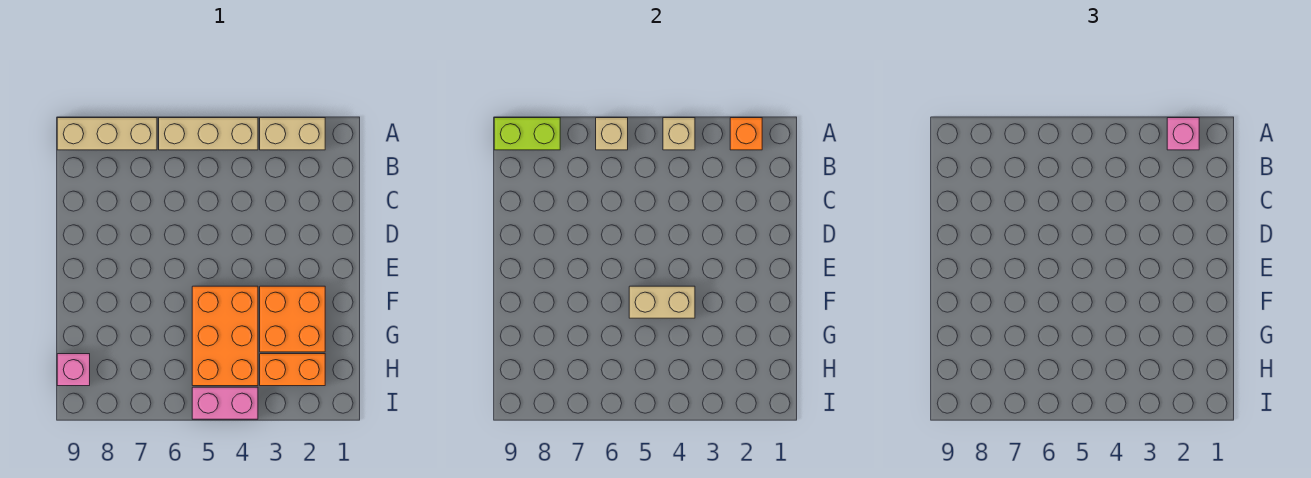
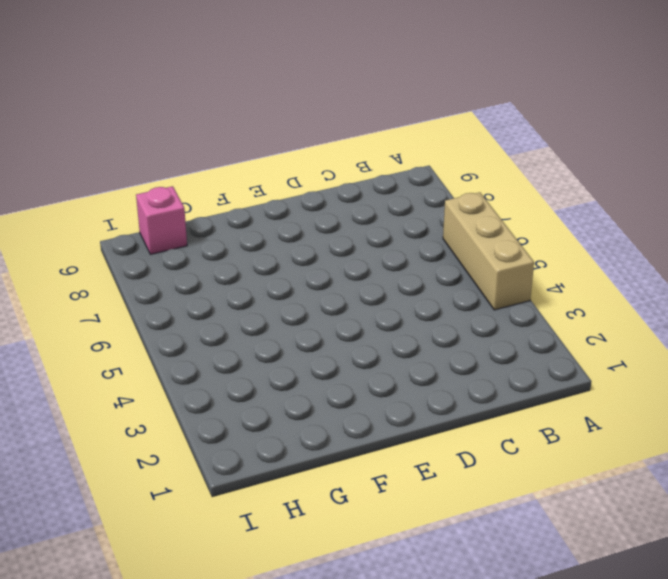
none -> tan brick A2:A3 level 1
none -> tan brick A7:A9 level 1
none -> orange brick F2:G3 level 1

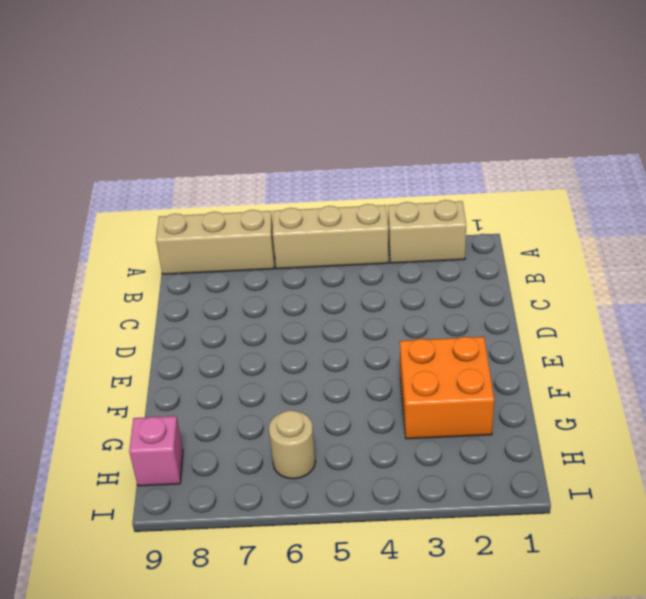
tan round brick H6 level 1 -> none
none -> orange brick F4:H5 level 1
none -> orange brick H2:H3 level 1
none -> pink brick I4:I5 level 1

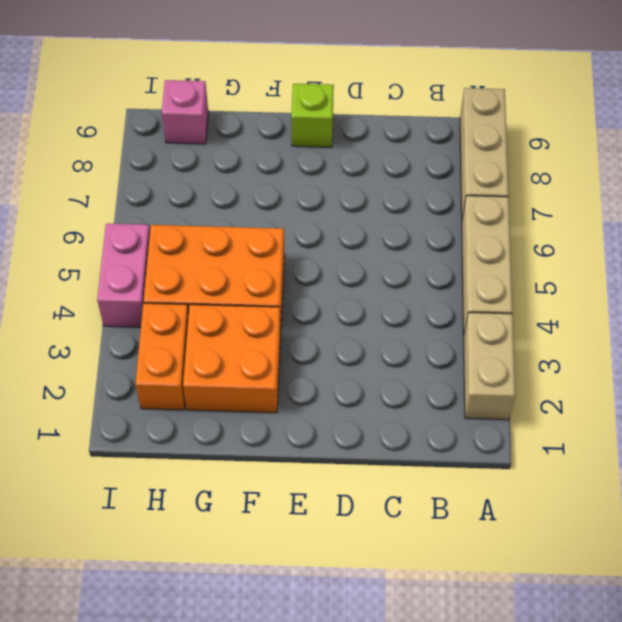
lime brick E9 level 1 -> none
none -> orange brick A2 level 2
none -> tan brick A4 level 2
none -> tan brick A6 level 2

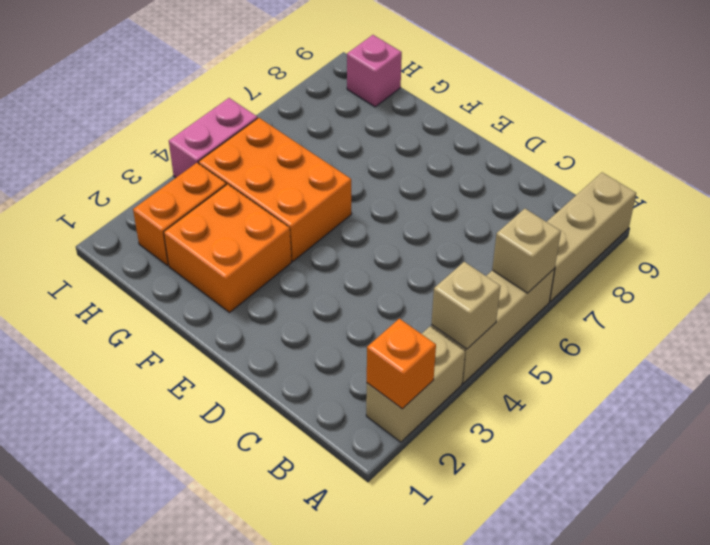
none -> lime brick A8:A9 level 2
none -> tan brick F4:F5 level 2
none -> pink brick A2 level 3

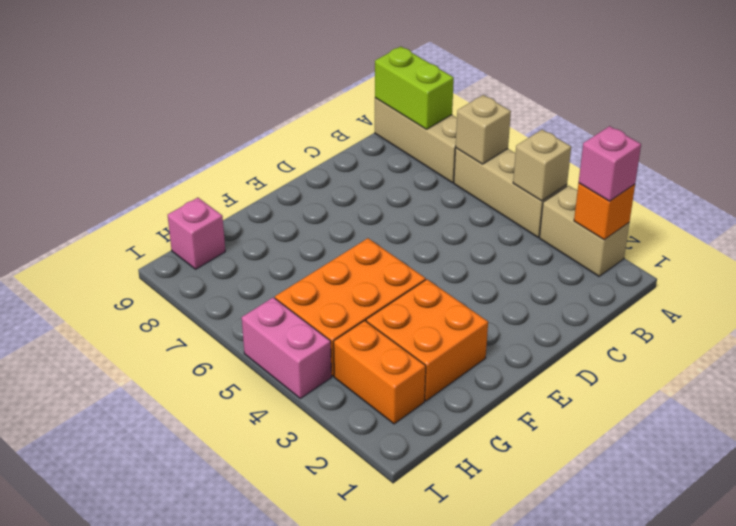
none -> tan brick F4:F5 level 2

